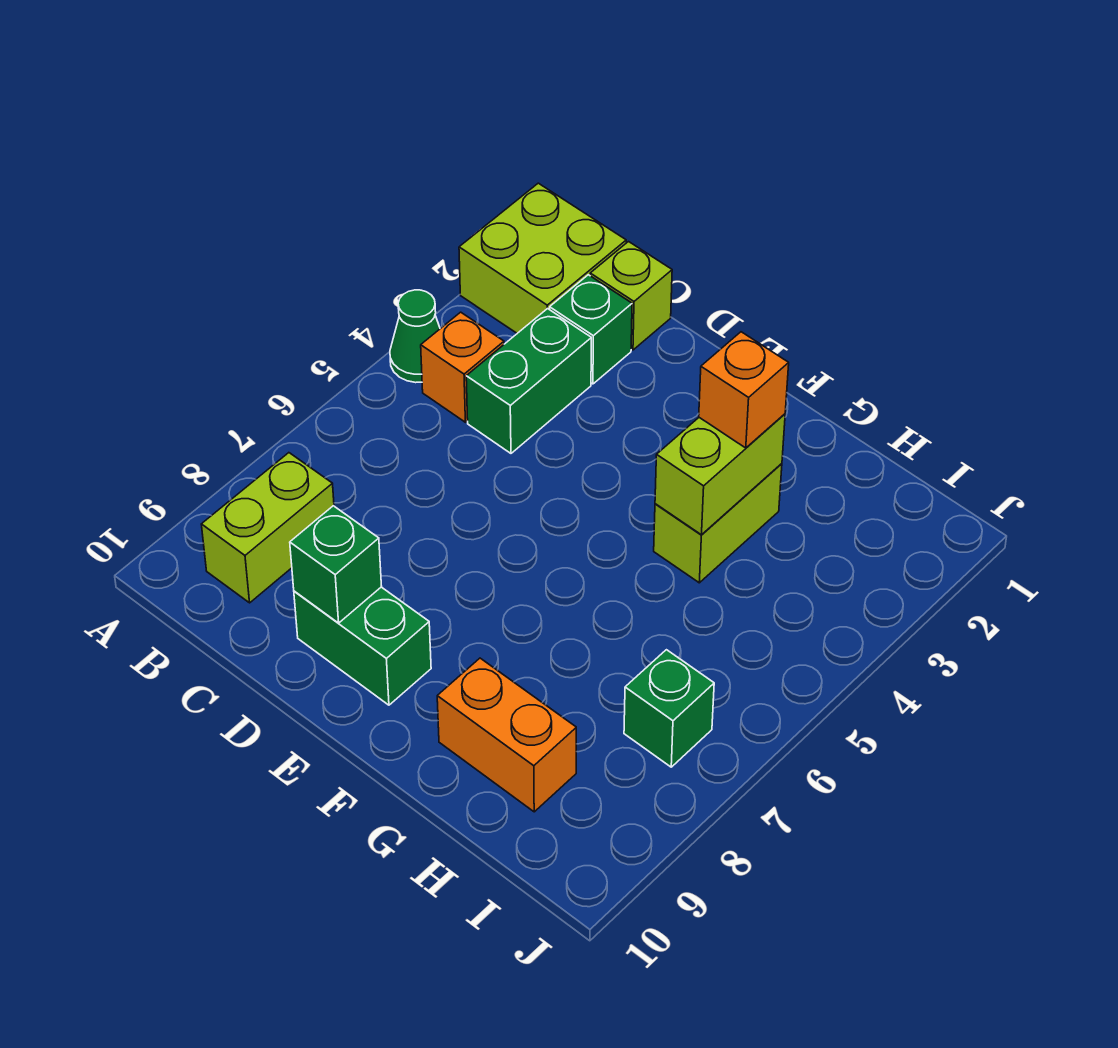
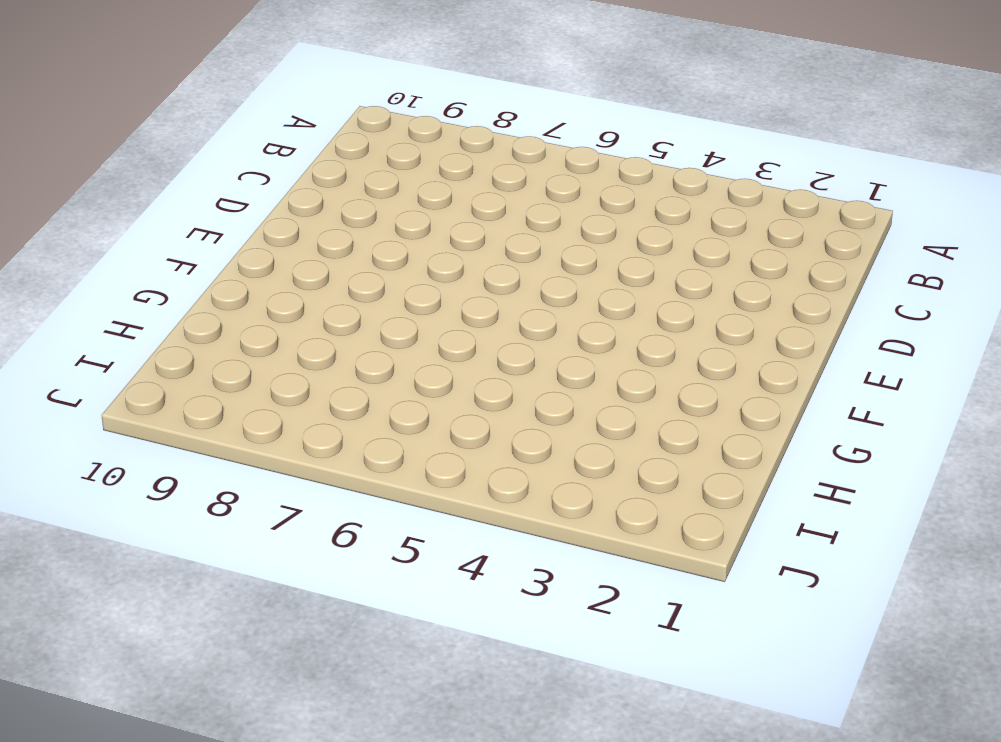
none -> lime brick A1:B2 level 1
none -> green cone A4 level 1
none -> orange brick B4 level 1

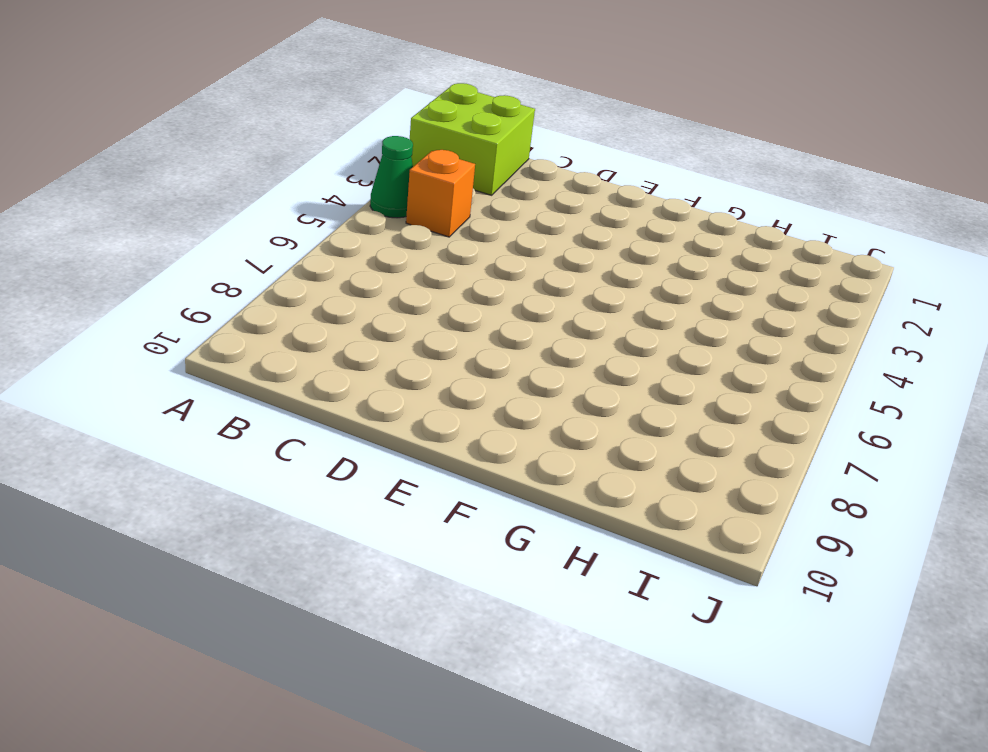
none -> lime brick B8:B9 level 1
none -> lime brick C1 level 1
none -> green brick C2 level 1

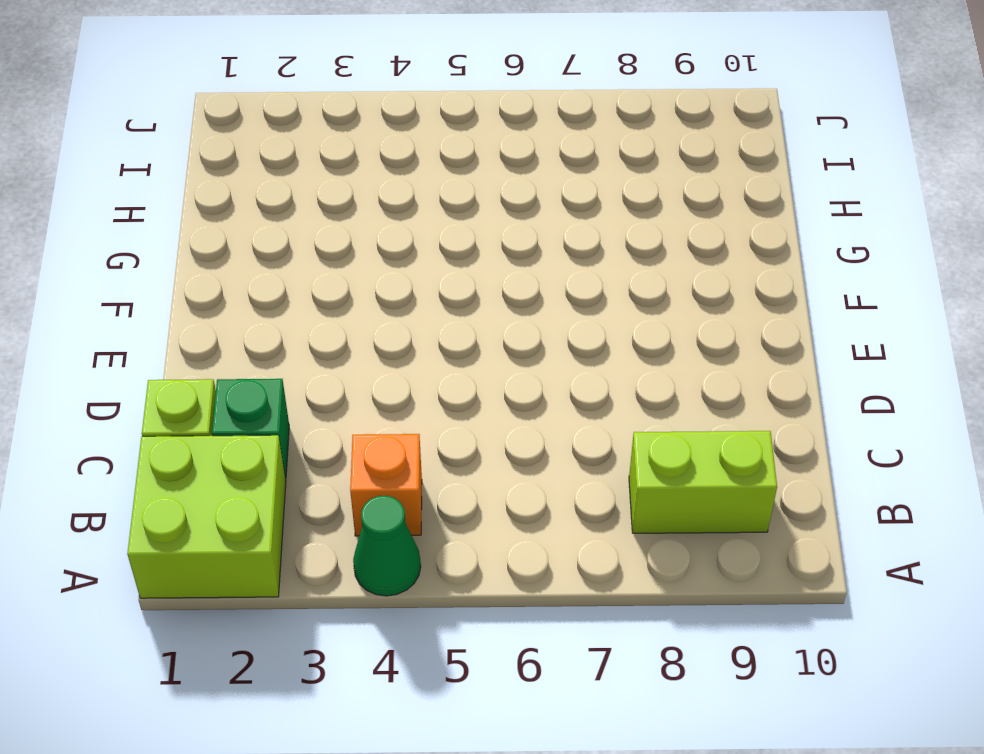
none -> green brick C3:C4 level 1
none -> green brick D9:E9 level 1
none -> lime brick G3:G4 level 1

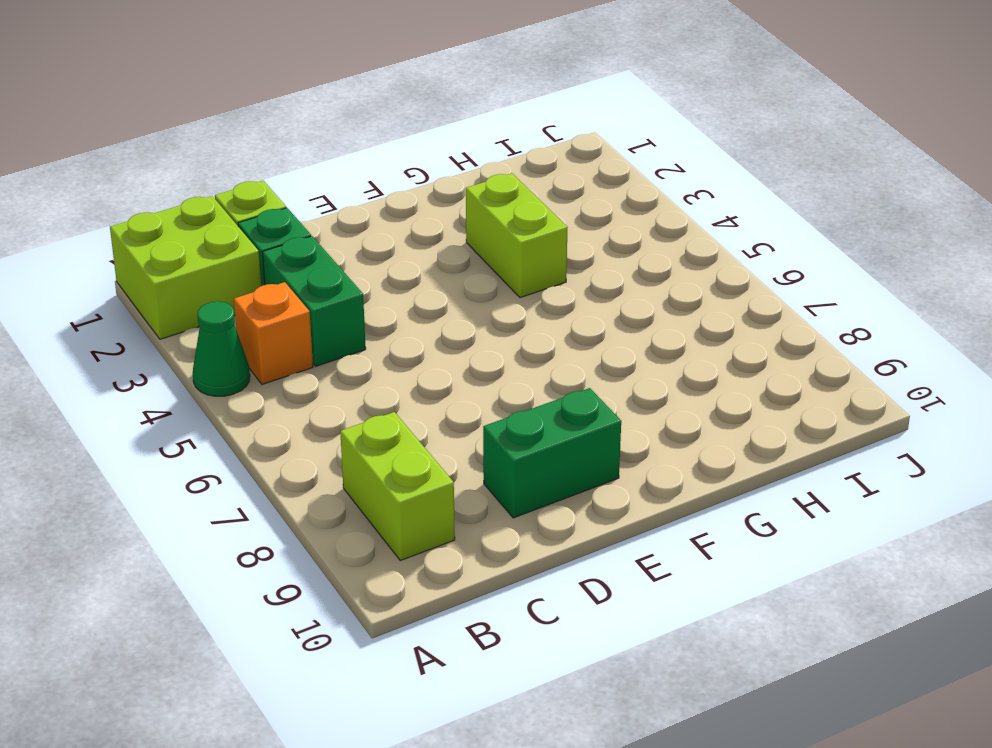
none -> orange brick G9:H9 level 1
none -> green brick I7 level 1
none -> green brick D9 level 2

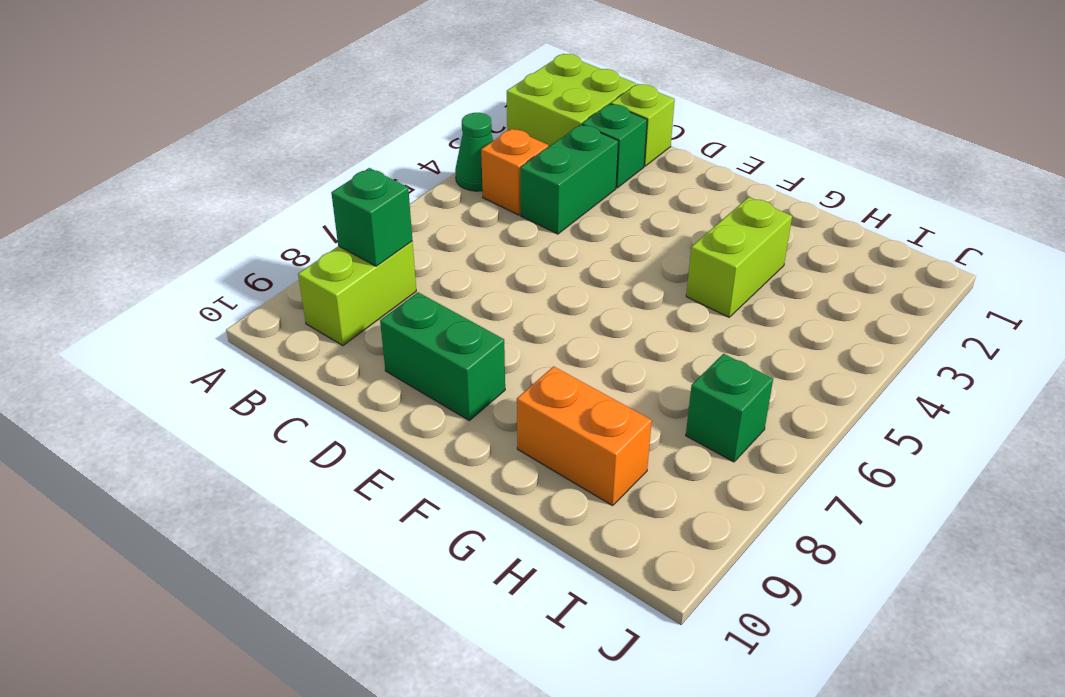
green brick B8 level 2 -> green brick D9 level 2
none -> lime brick G3:G4 level 2
none -> orange brick G3 level 3

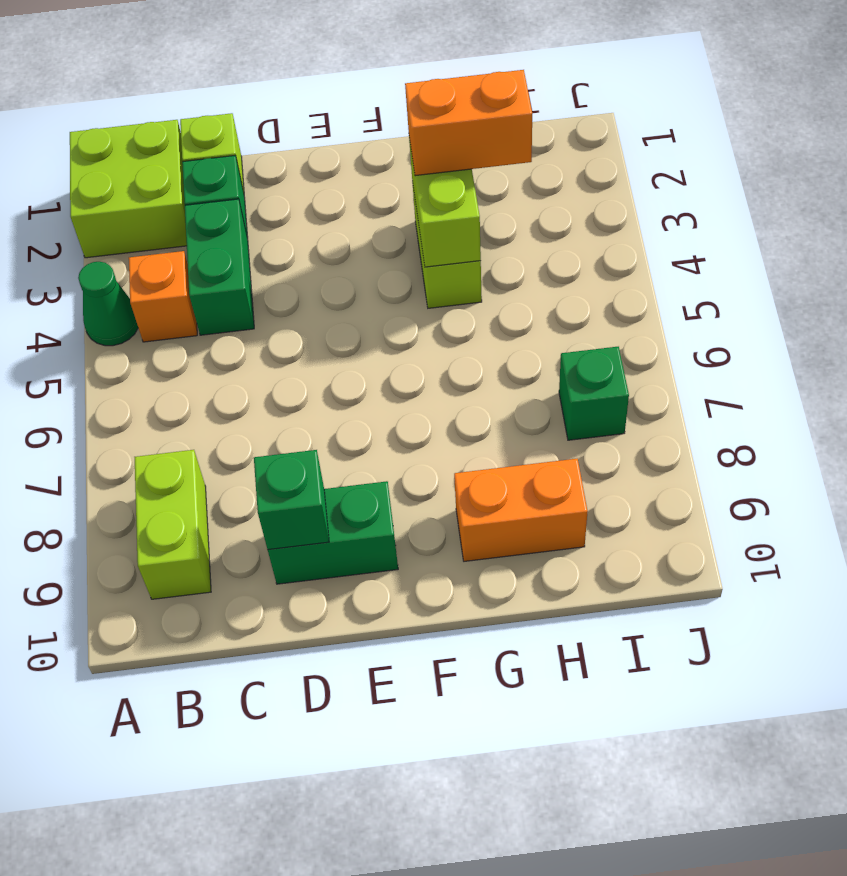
orange brick G3:H3 level 3 -> orange brick G3 level 3

